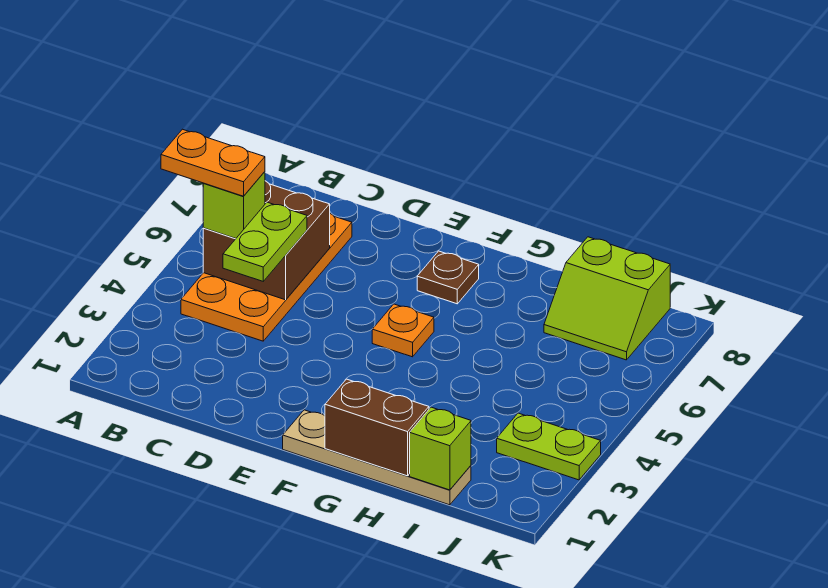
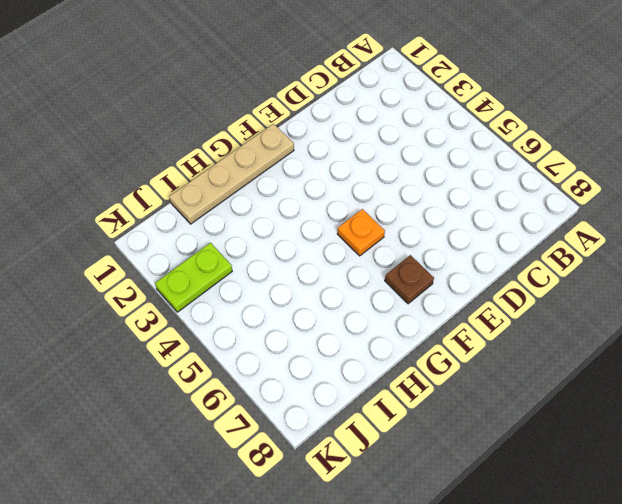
none -> orange plate B4:C7 level 1
none -> lime slope I7:J8 level 1 top 8
none -> brown brick B5:C6 level 2

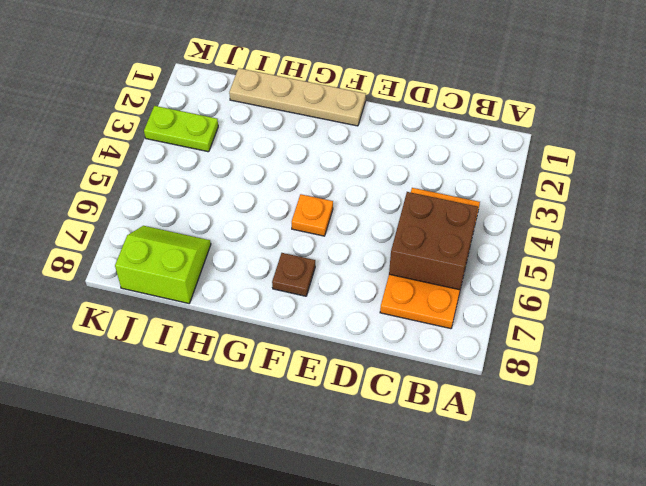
none -> brown brick G1:H1 level 2
none -> lime brick I1 level 2
none -> lime brick B5 level 3

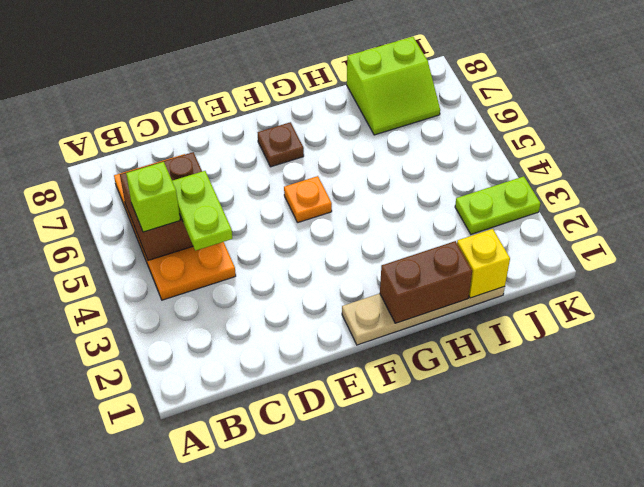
yellow brick I1 level 2 -> lime brick I1 level 2
none -> orange plate A5:B5 level 4

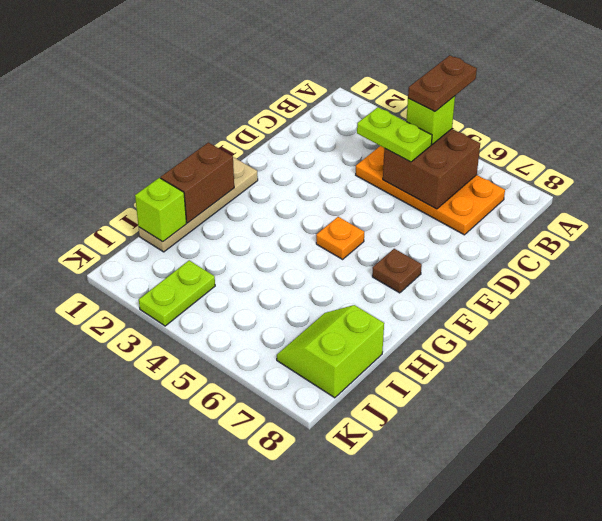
brown plate A5:B5 level 4 -> orange plate A5:B5 level 4

